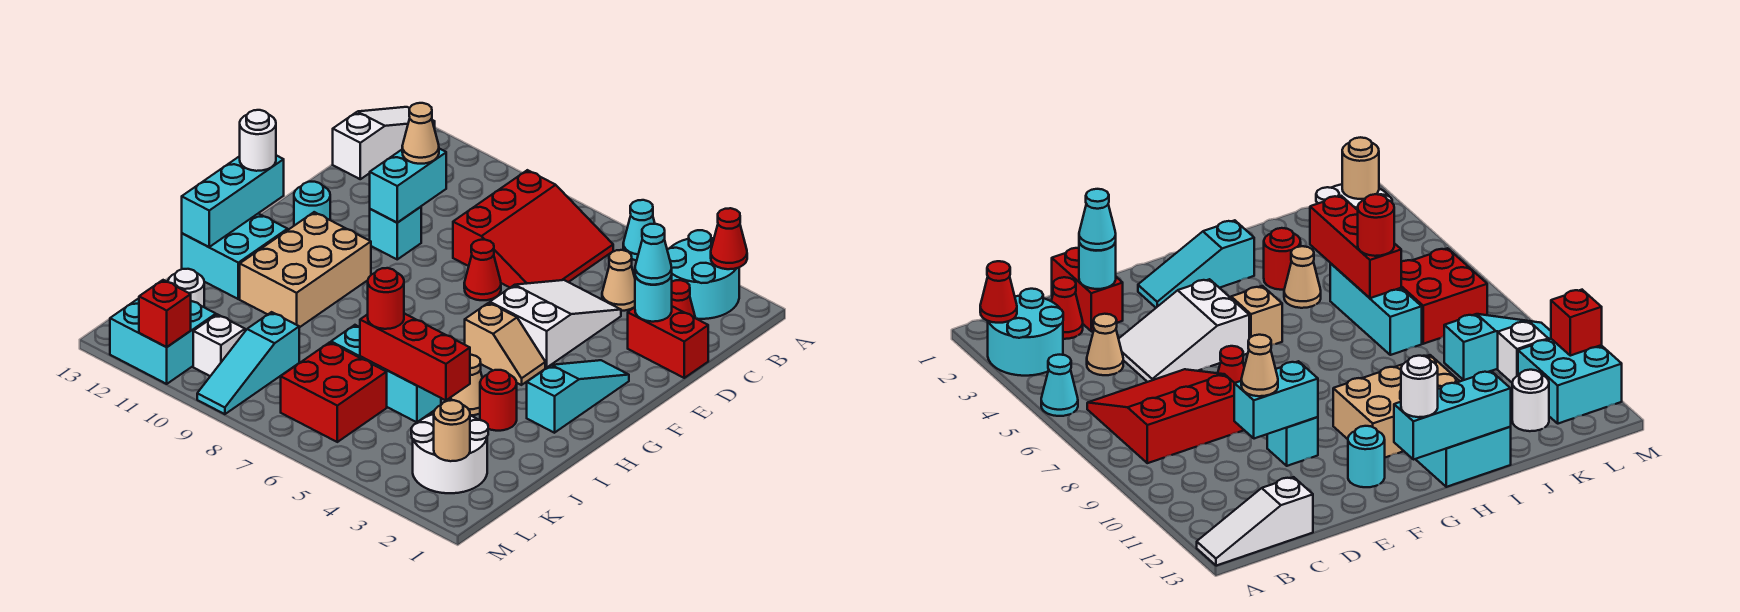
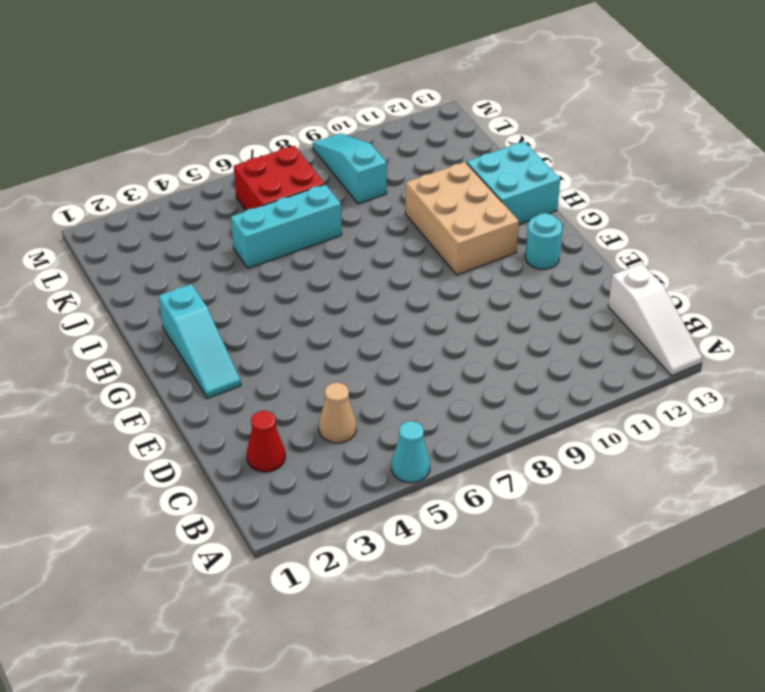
none -> cyan round brick A2:B3 level 1
none -> red slope B6:D8 level 1 top 8
none -> red brick D1:D2 level 1
none -> white slope D4:F5 level 1 top F

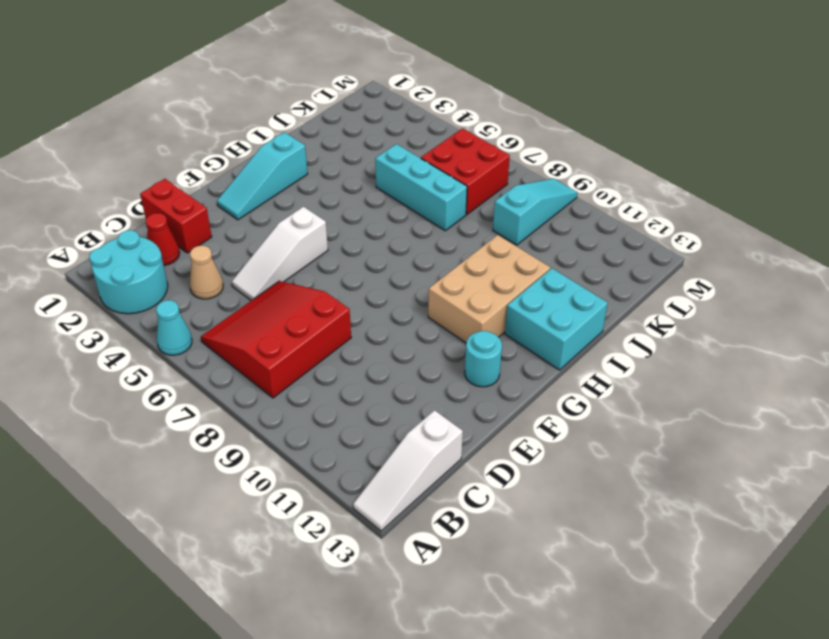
white slope D5:F5 level 1 top F -> white slope D4:F5 level 1 top F
none -> red cone E7 level 1
none -> cyan brick E10 level 1
none -> tan slope G4:G5 level 1 top 5
none -> red round brick I3 level 1

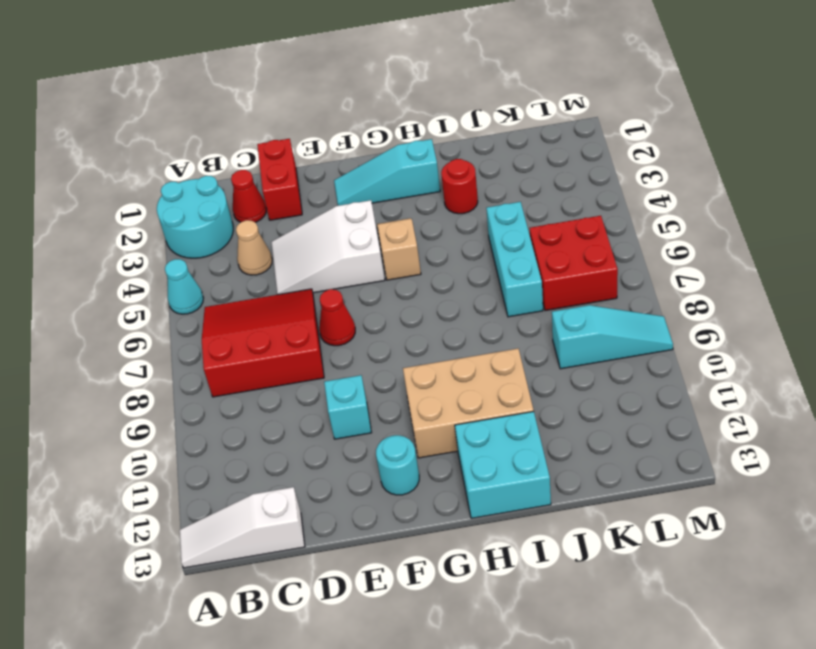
none -> tan cone I4 level 1
none -> white round brick K2:L3 level 1
none -> white round brick K12 level 1
none -> white brick L10 level 1

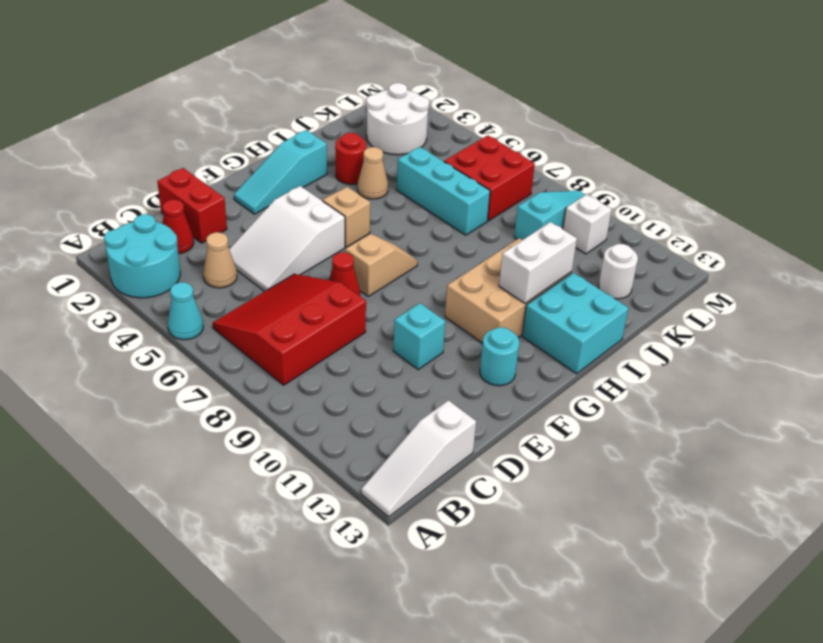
tan slope F7:G7 level 1 top F -> none
white brick H11:I11 level 2 -> none
none -> cyan brick L11:M12 level 1
none -> red cone A2 level 2
none -> cyan round brick D2 level 2
none -> cyan brick D10:E10 level 2

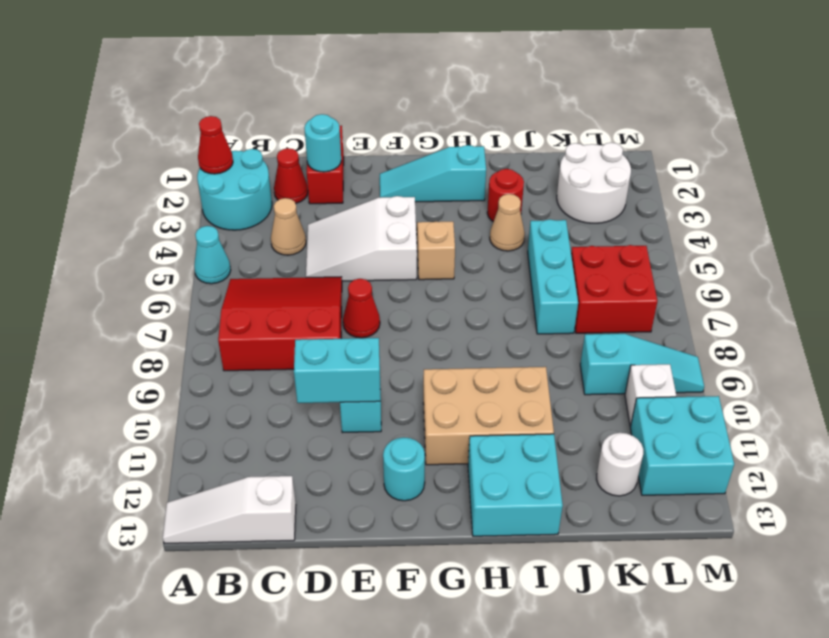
none -> cyan brick G13:I13 level 2
none -> red brick J4:J6 level 2
none -> tan round brick L2 level 2
none -> red brick M11 level 2

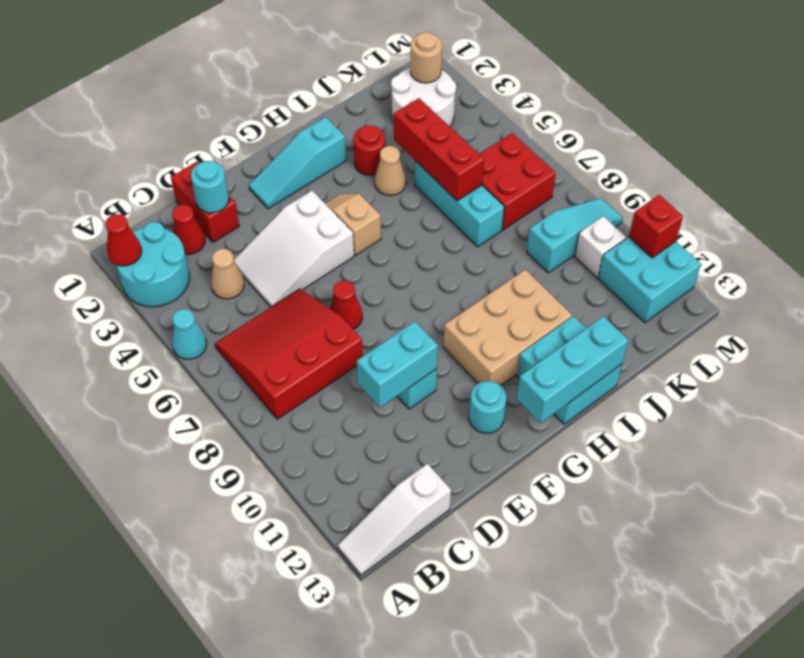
none -> white round brick K12 level 1
none -> cyan cone D2 level 3
none -> tan cone D10 level 3
none -> white round brick G13 level 3

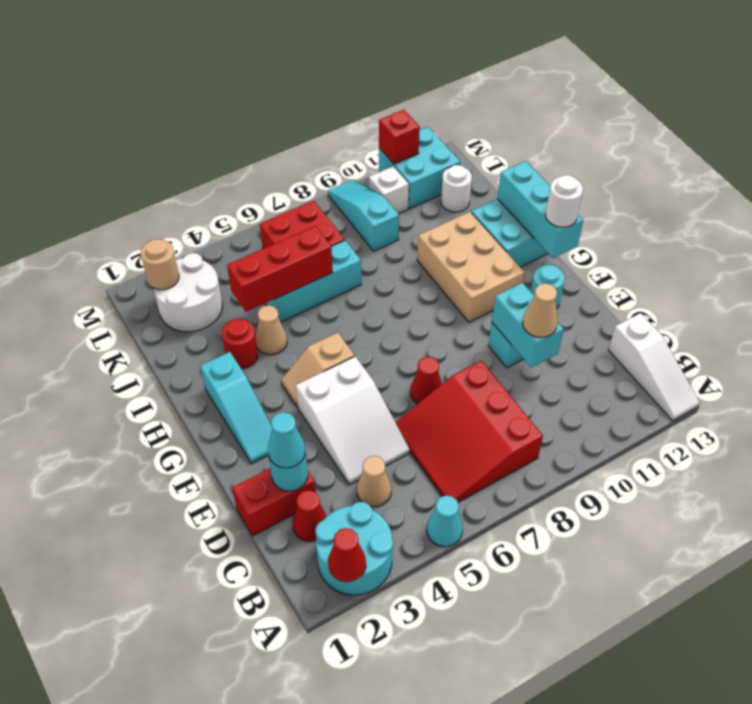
none -> red round brick J6 level 3

